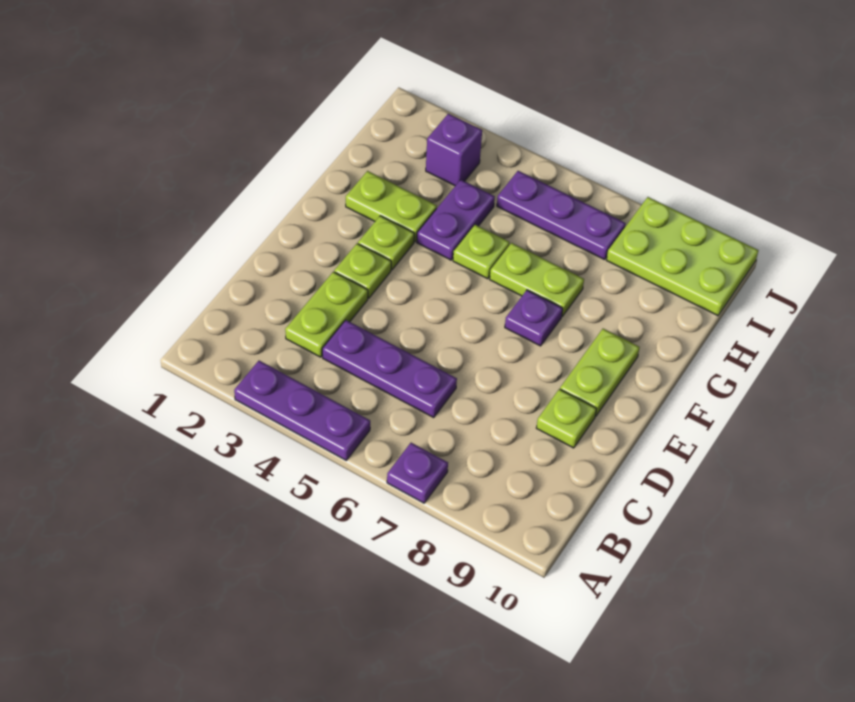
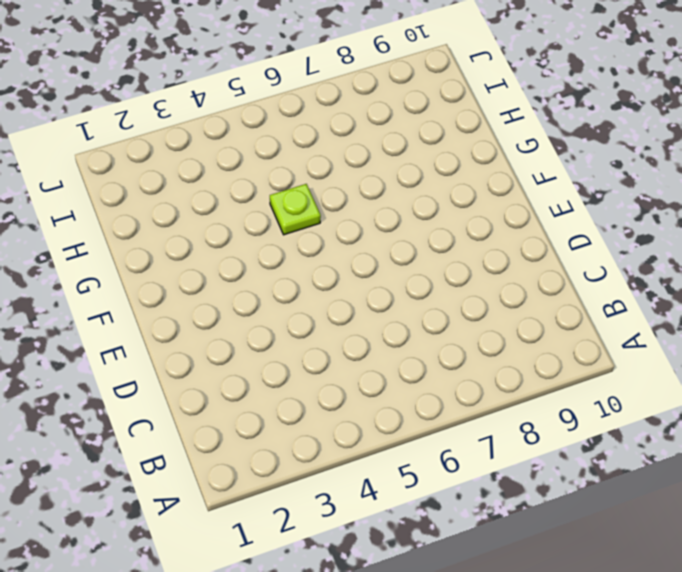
none -> purple plate A3:A5 level 1
none -> purple plate A7 level 1
none -> lime plate C3:D3 level 1

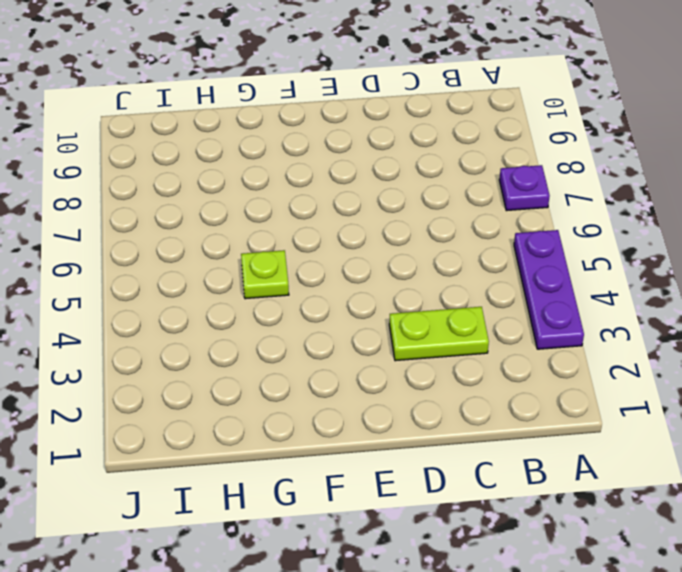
none -> purple plate C4:C6 level 1
none -> lime plate D9 level 1
none -> lime plate E3 level 1

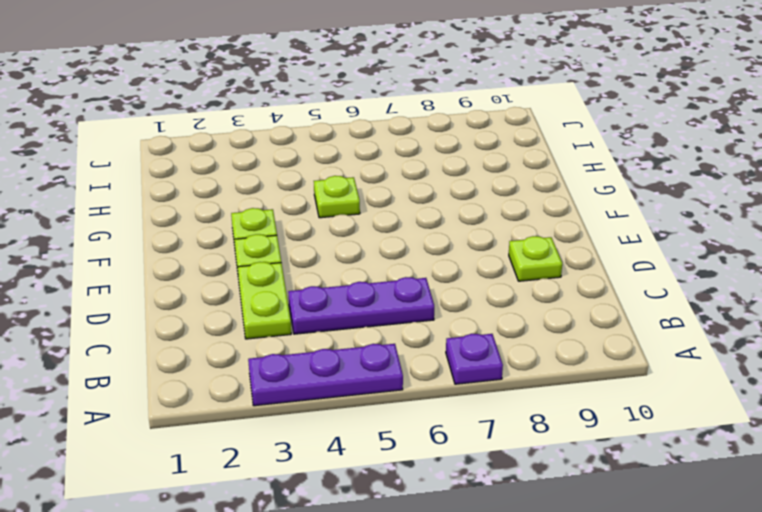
none -> lime plate E9:F9 level 1
none -> purple plate F7 level 1
none -> lime plate G2:G3 level 1

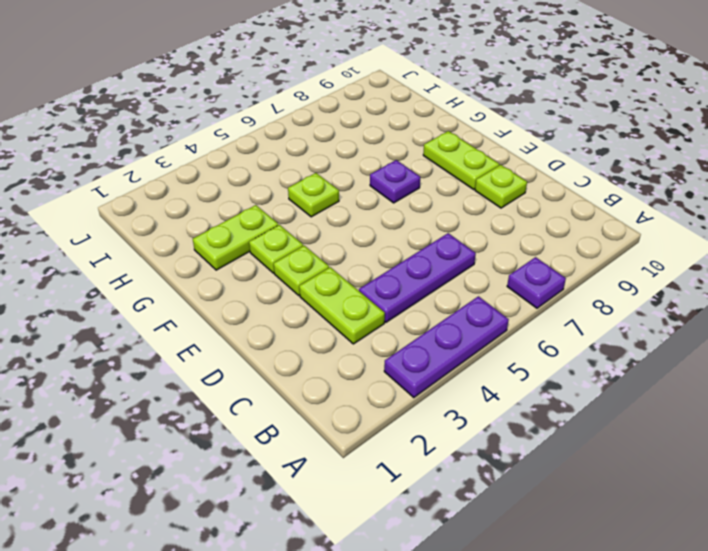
none -> purple plate G4:H4 level 1
none -> lime plate G6:G7 level 1
none -> purple brick I3 level 1

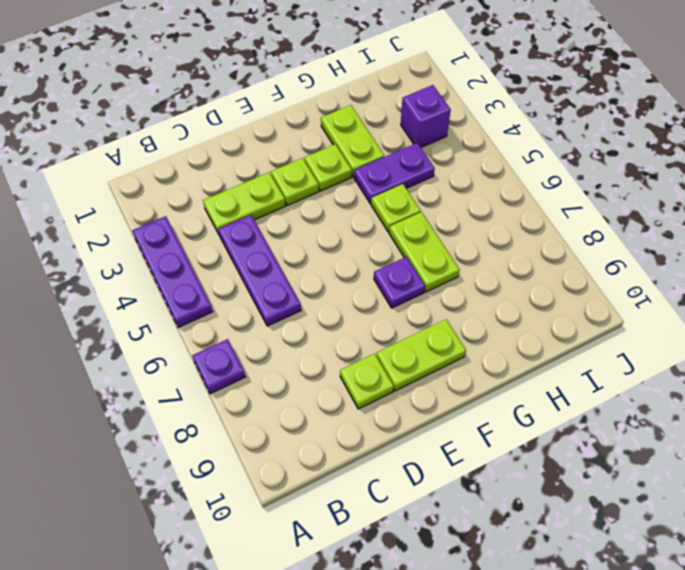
none -> purple plate I5:I7 level 1
none -> lime plate I8:J10 level 1

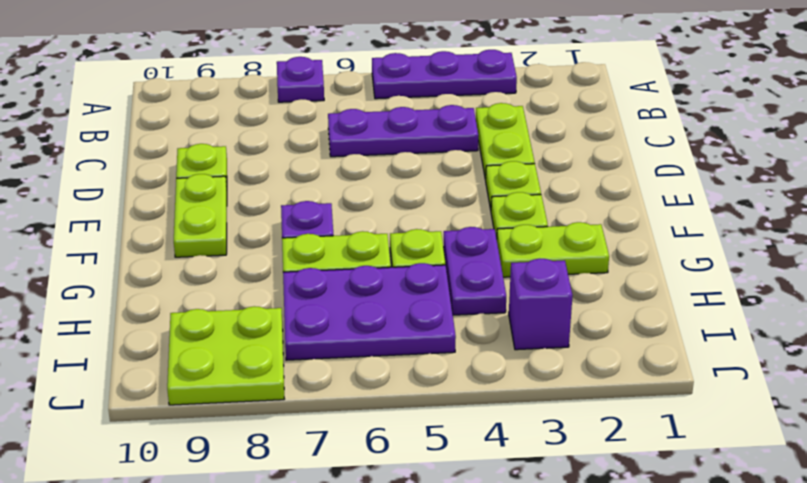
purple plate H5:I7 level 1 -> purple plate I5:I7 level 1
lime plate I8:J9 level 1 -> lime plate I8:J10 level 1

